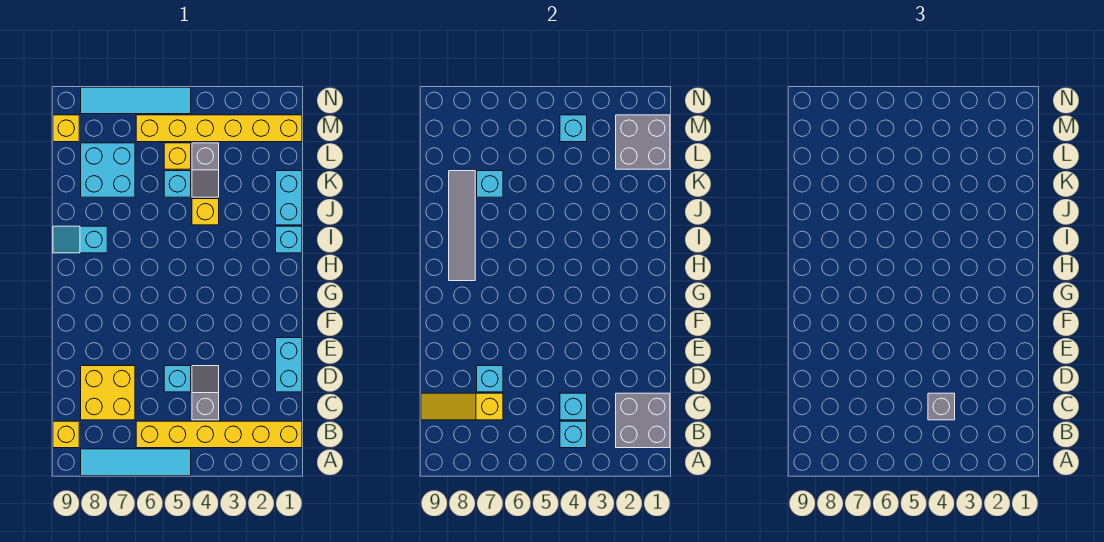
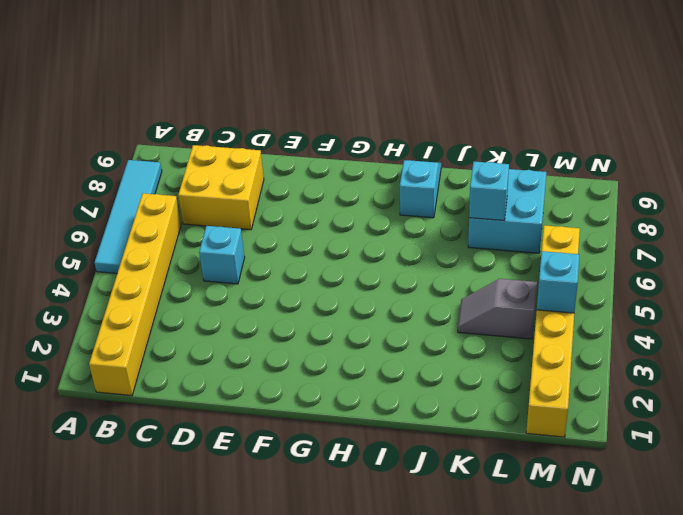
none -> yellow brick B9 level 1
none -> grey slope C4:D4 level 1 top C
none -> cyan brick D1:E1 level 1

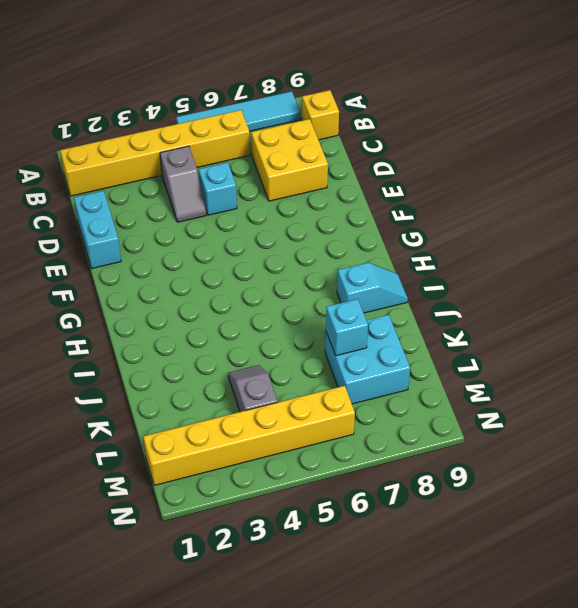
none -> cyan brick I1 level 1
none -> cyan brick J1:K1 level 1
none -> yellow brick J4 level 1

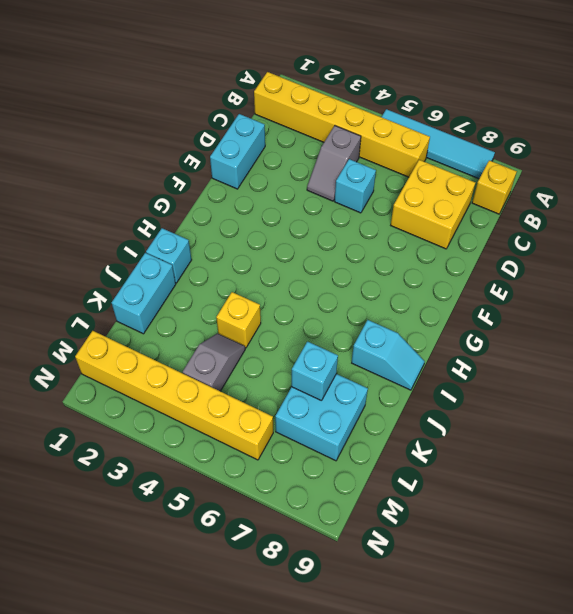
none -> cyan brick K5 level 1
none -> yellow brick L5 level 1
none -> yellow brick M9 level 1

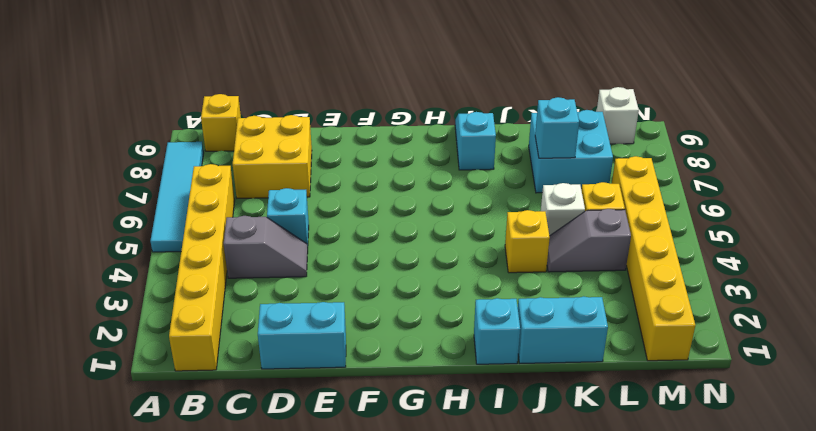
white brick K5 level 1 -> cyan brick K5 level 1
white brick M9 level 1 -> yellow brick M9 level 1
none -> cyan tile N5:N8 level 1
none -> grey brick B1:C2 level 2
none -> cyan brick B4 level 2

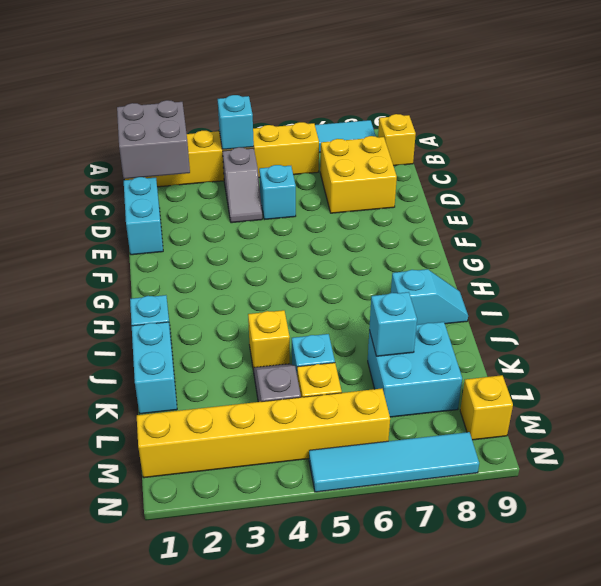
none -> cyan brick C4 level 2
none -> yellow slope C7:C9 level 2 top 7
none -> cyan brick D7 level 2

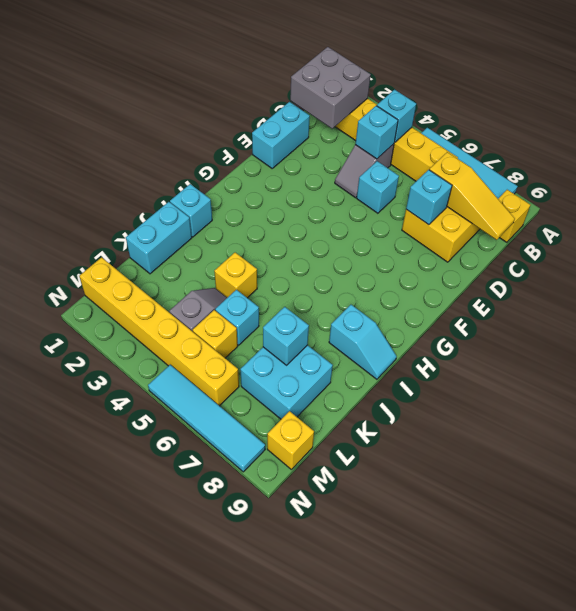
none -> grey tile H8:K8 level 2
none -> grey brick L1:M2 level 2
none -> cyan brick M4 level 2

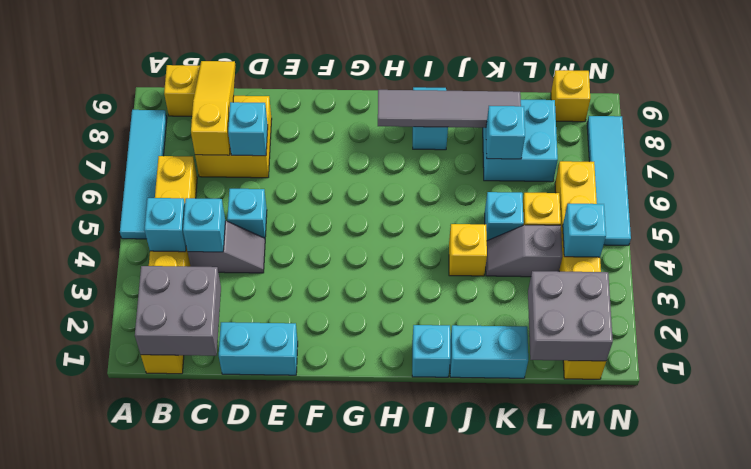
none -> grey brick C4 level 3

